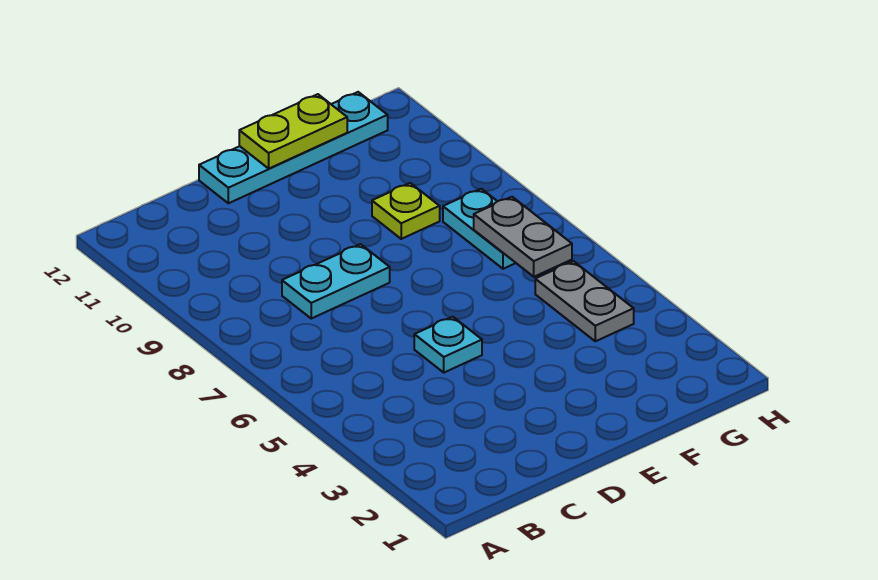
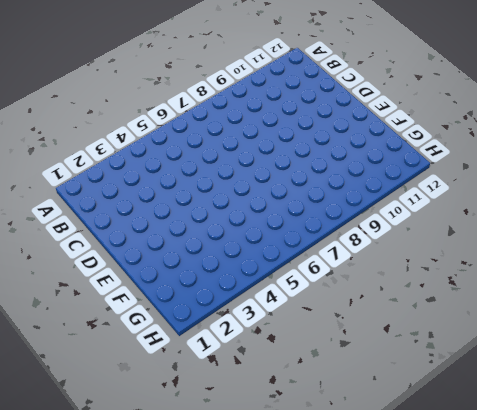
none -> cyan plate C8:D8 level 1
none -> cyan plate D5 level 1

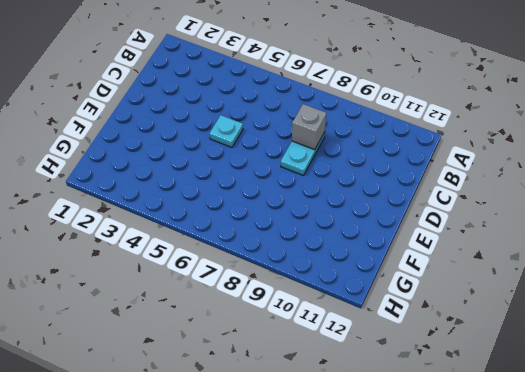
grey brick C8 level 2 -> none
none -> cyan plate D12:G12 level 1
none -> lime plate F9 level 1

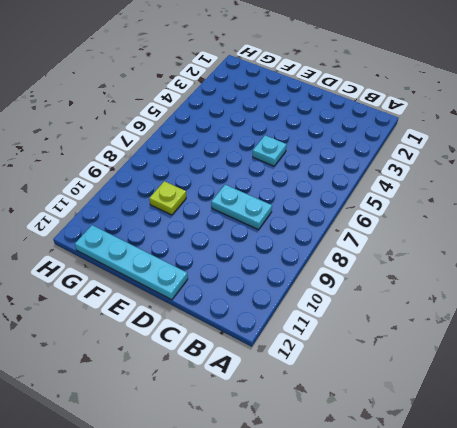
none -> grey plate G4:G5 level 1
none -> cyan plate G7:G8 level 1

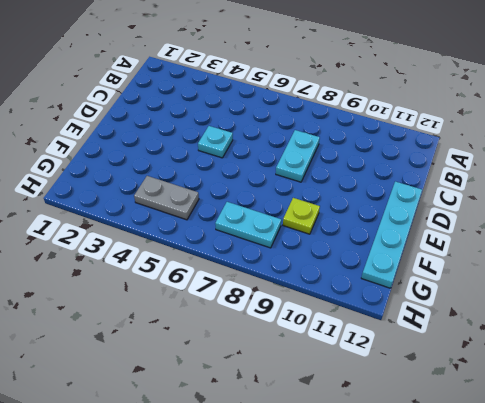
none -> lime plate E12:F12 level 2
none -> grey plate G6:G7 level 2

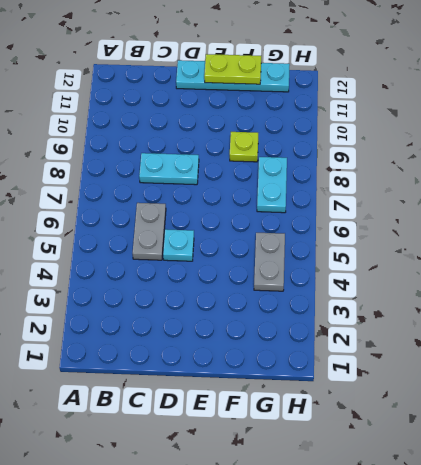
grey plate C5:C6 level 1 -> grey plate G6:G7 level 2

